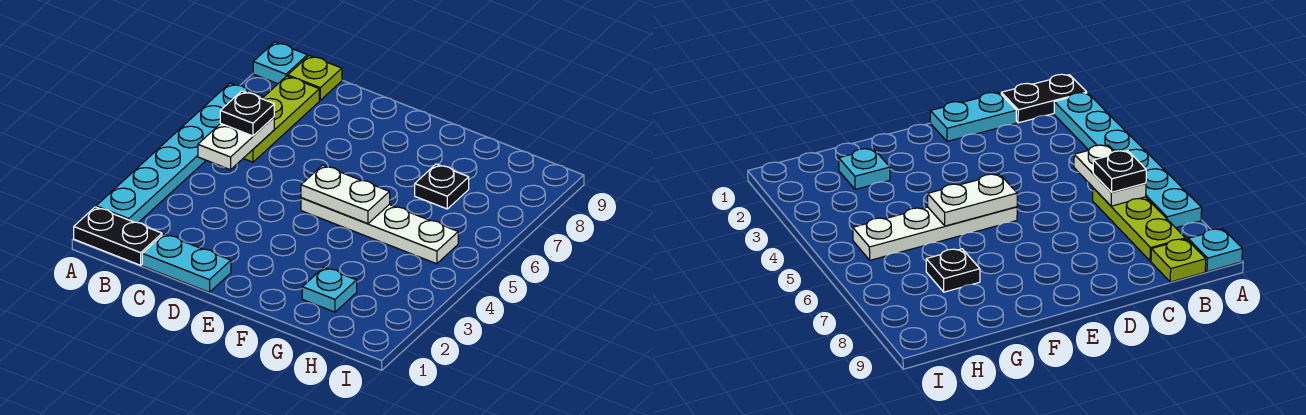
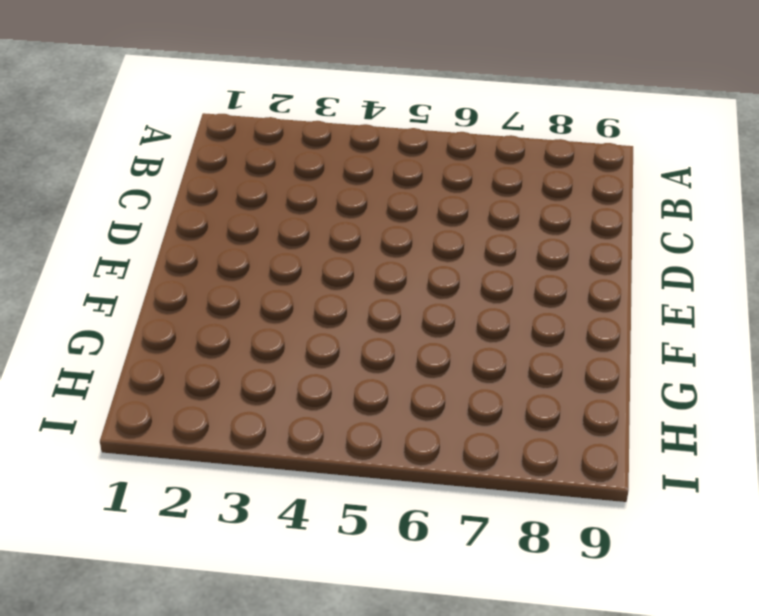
none -> black plate A1:B1 level 1
none -> cyan plate A2:A7 level 1
none -> cyan plate A9 level 1

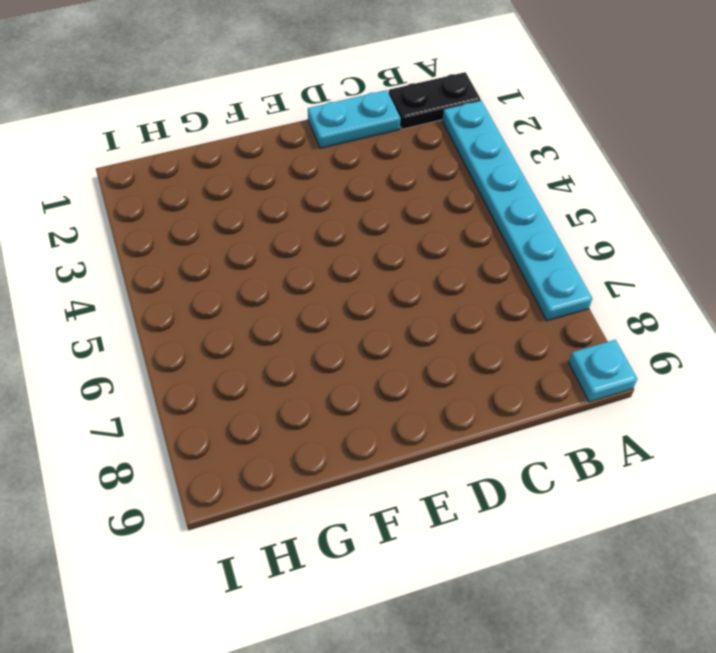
none -> lime plate B6:B8 level 1
none -> lime plate B9 level 1
none -> white plate E5:H5 level 1

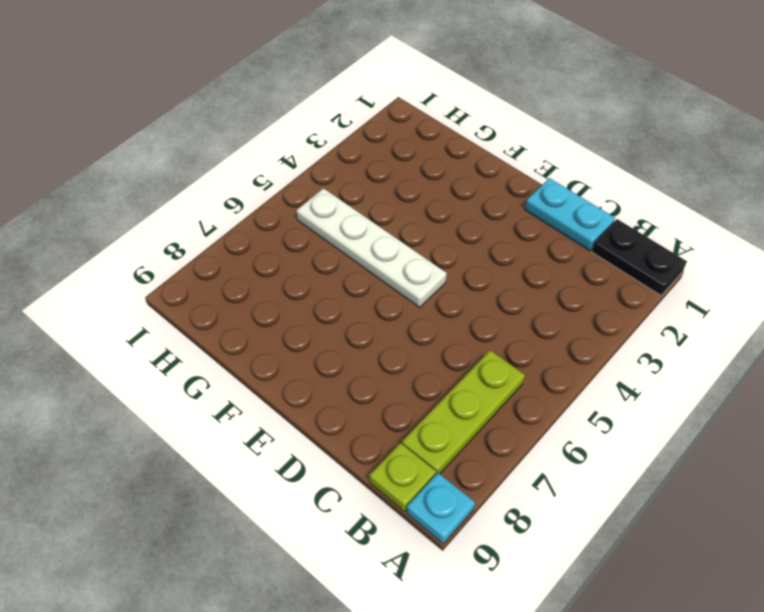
none -> cyan plate A2:A7 level 1
none -> cyan plate G2 level 1
none -> black plate G7 level 1

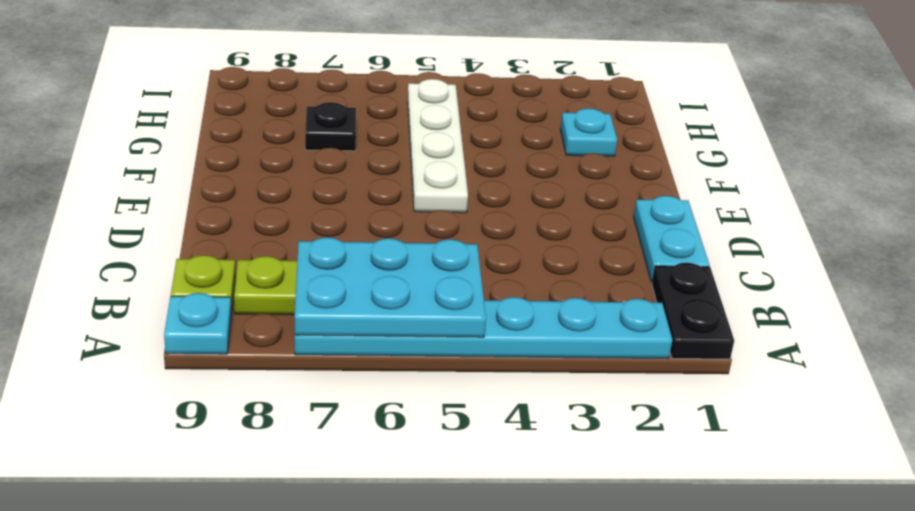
cyan plate A5:B7 level 2 -> white plate B5:B6 level 2
none -> white plate E5:F5 level 2
none -> black plate B6 level 3

